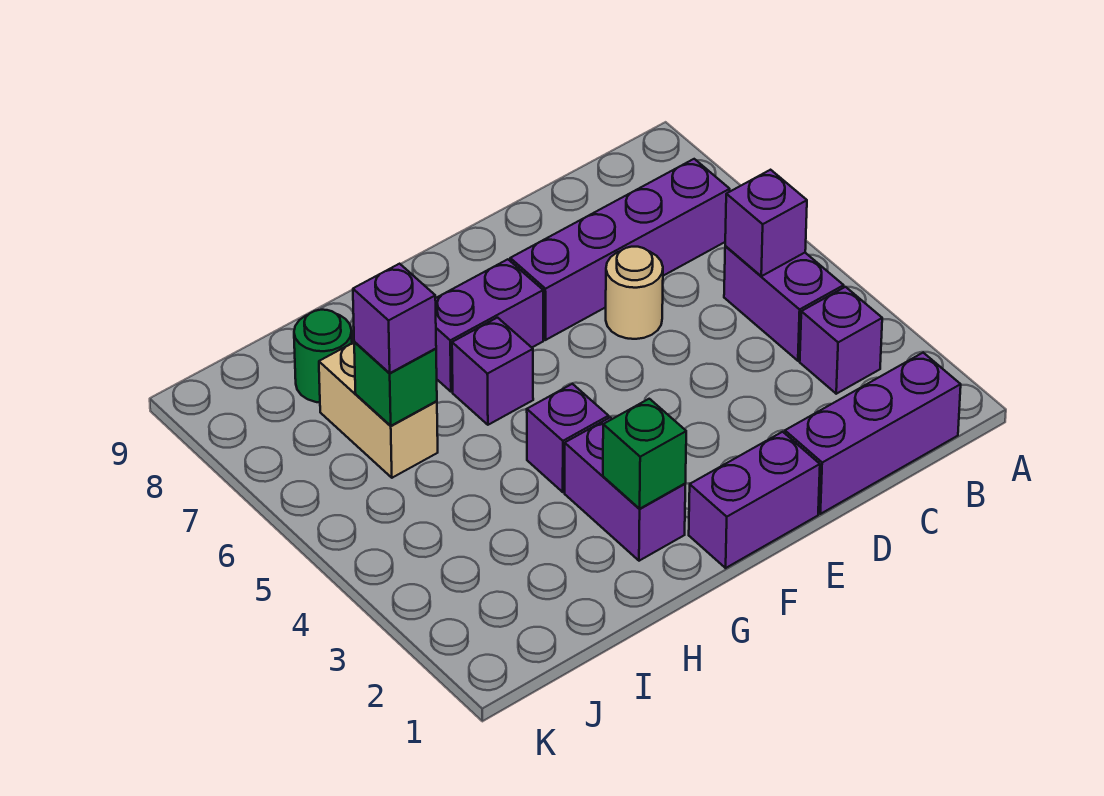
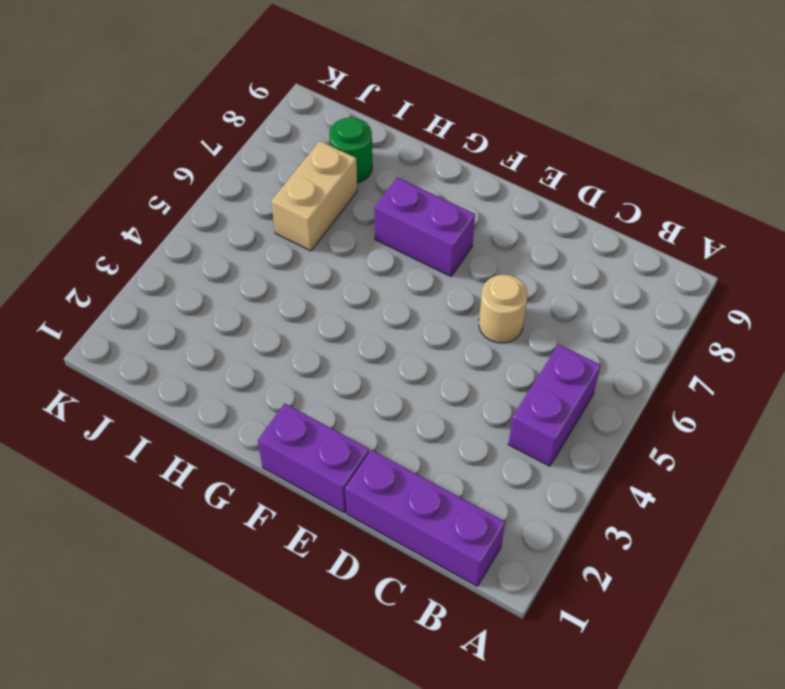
none -> purple brick B3 level 1
none -> purple brick B7:E7 level 1
none -> purple brick G2:G3 level 1

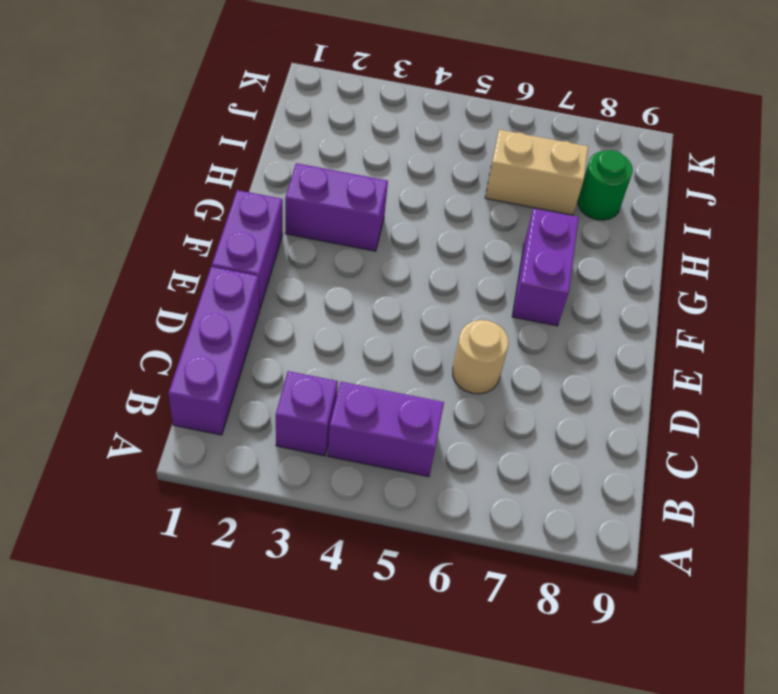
none -> purple brick B7:E7 level 1
none -> purple brick G4 level 1
none -> purple brick G6 level 1

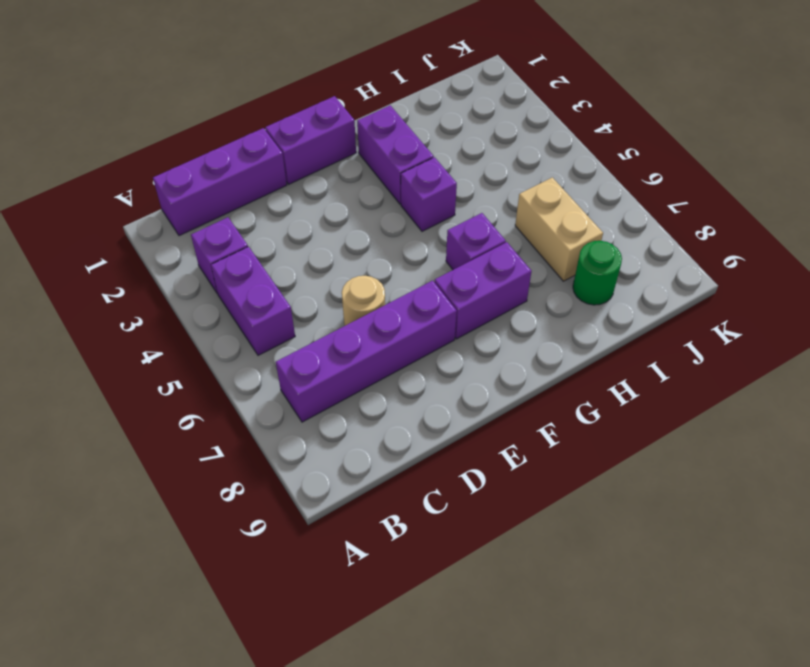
none -> purple brick B5 level 2
none -> green brick G2 level 2
none -> green brick I6 level 2

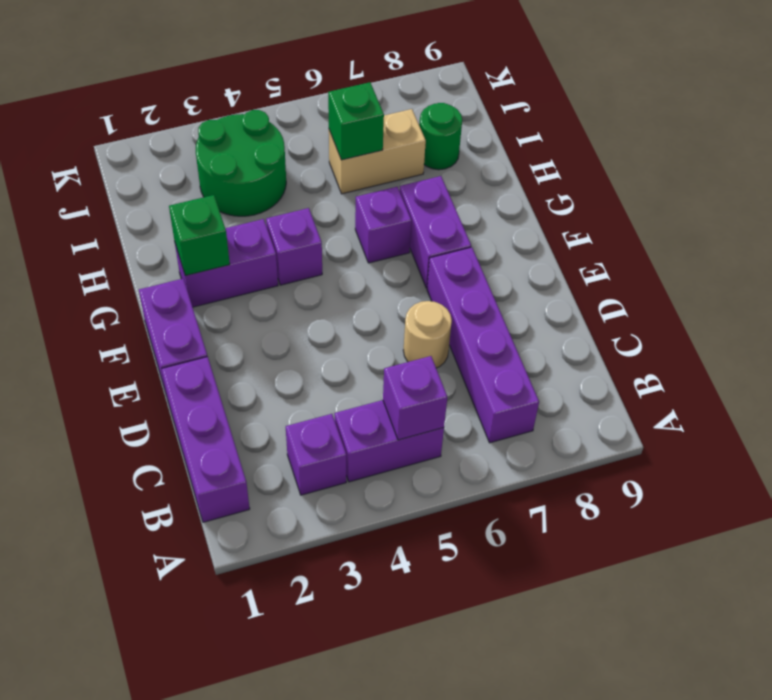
green round brick I3:J4 level 1 -> none
none -> purple brick I6 level 3

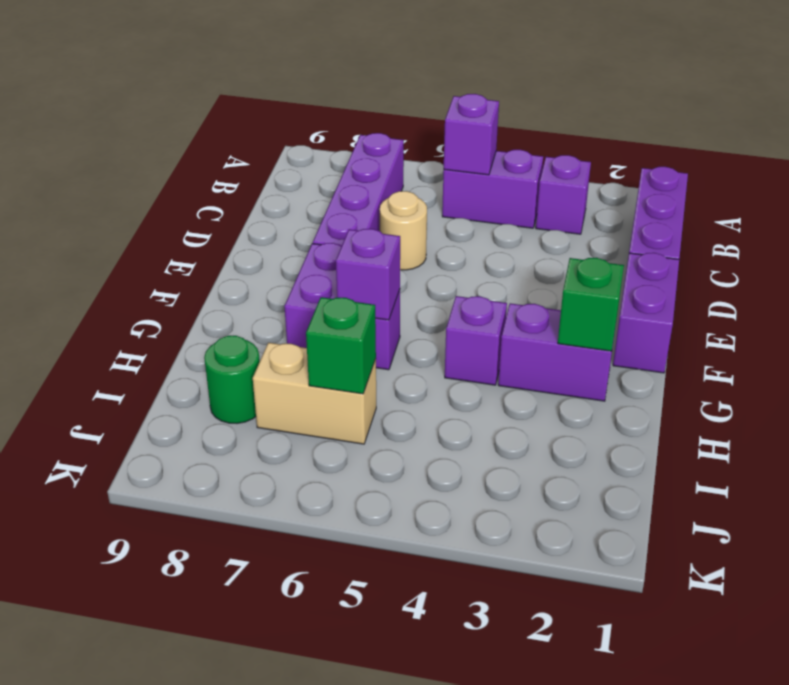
purple brick G6 level 2 -> purple brick I6 level 3

